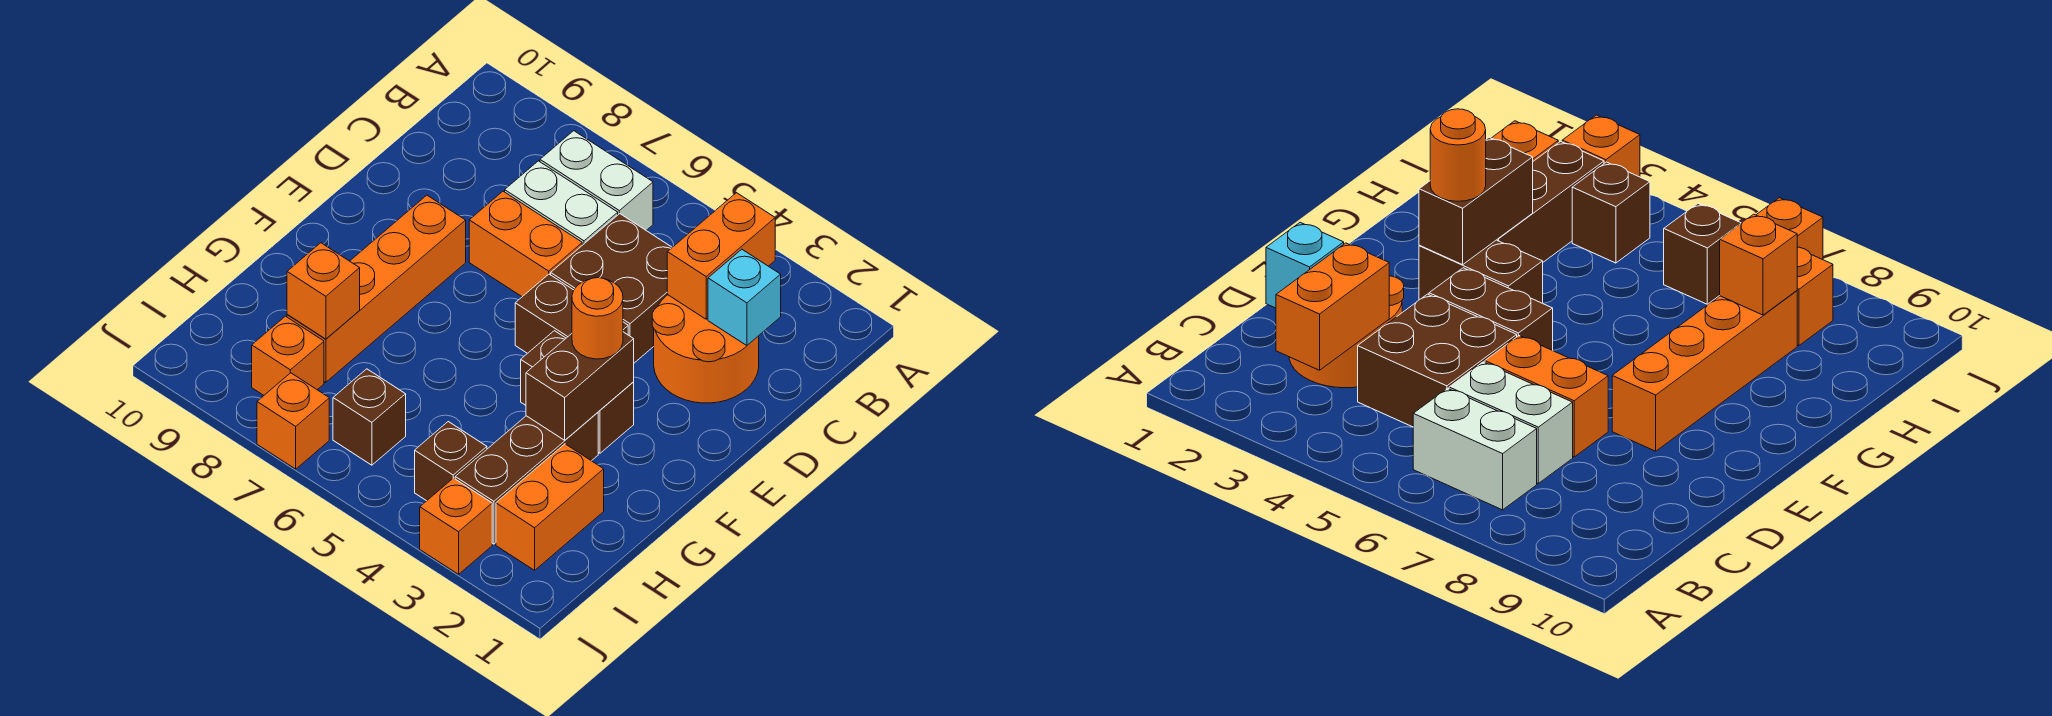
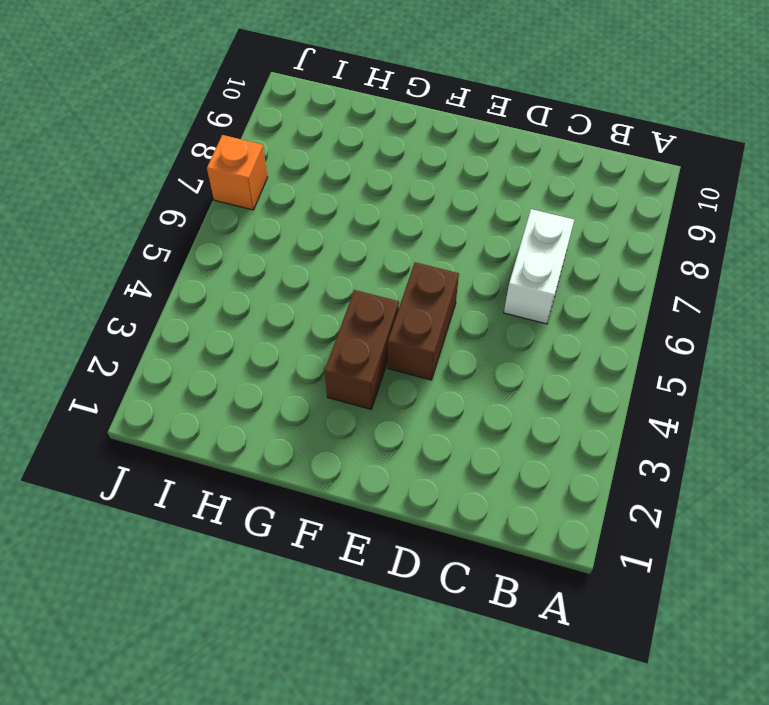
none -> white brick B6:B7 level 1
none -> orange round brick C2:D3 level 1
none -> brown brick C4:D5 level 1

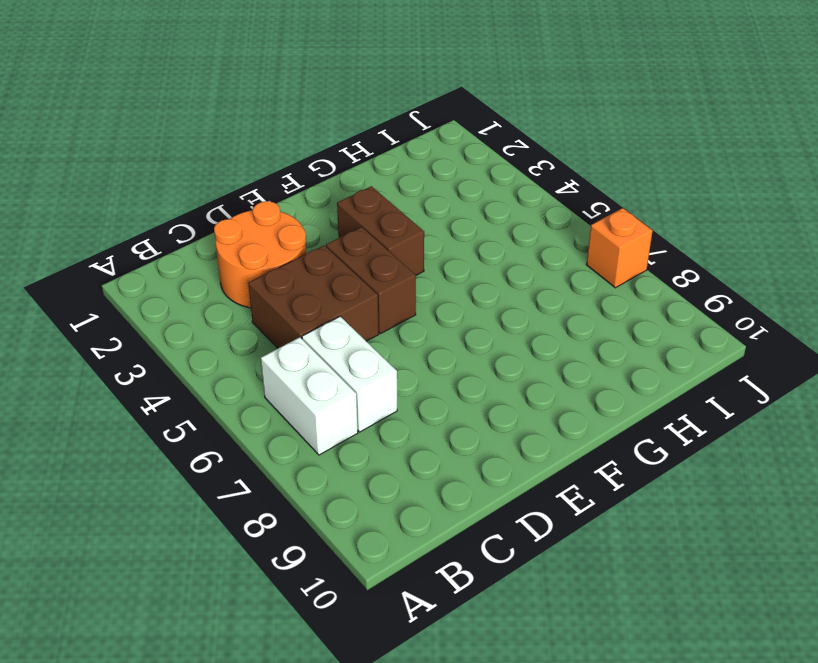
none -> orange brick D6:D7 level 1
none -> orange brick E8:H8 level 1
none -> brown brick G3:I3 level 1

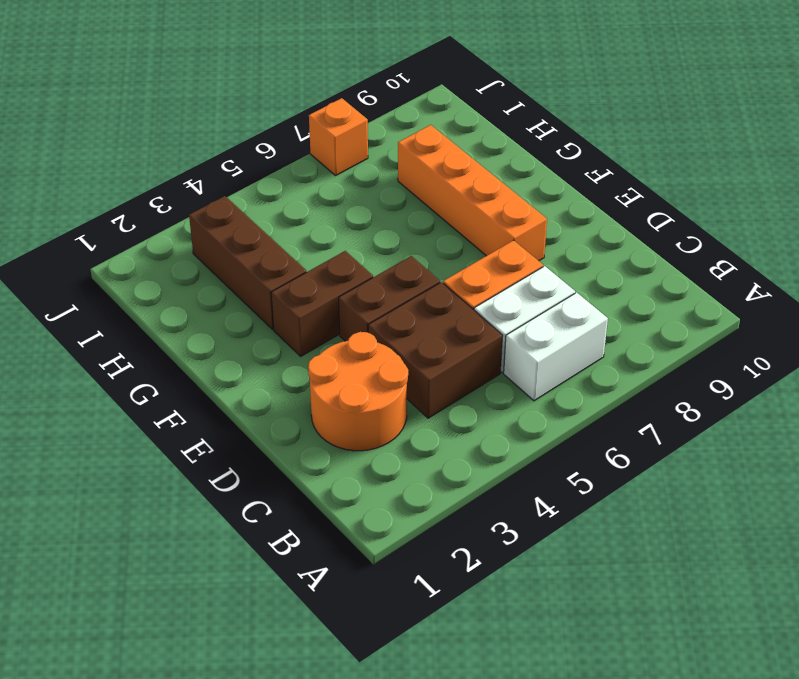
none -> orange brick H2:I2 level 1
none -> brown brick I4 level 1
none -> brown brick I6 level 1

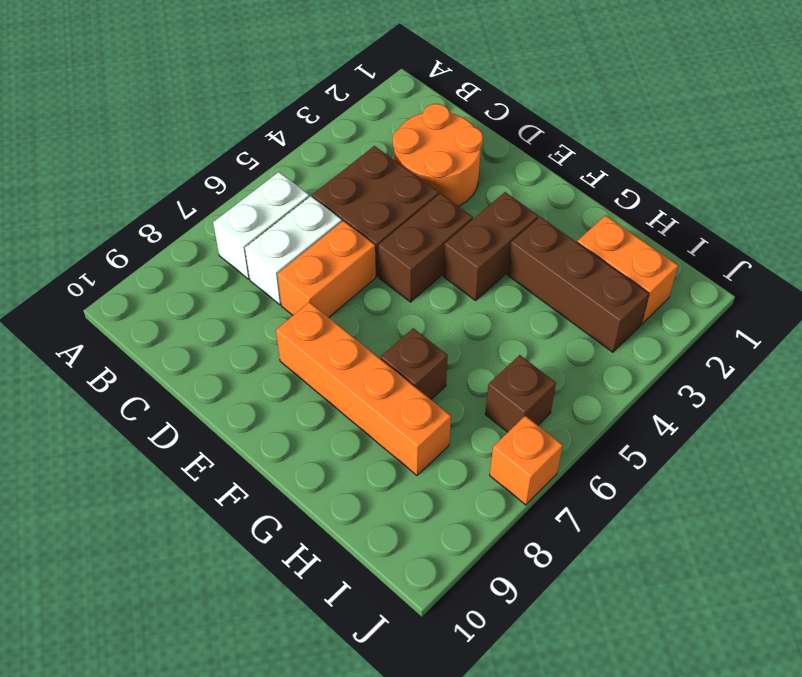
brown brick G7 level 1 -> brown brick I4 level 1
none -> orange brick I8 level 1
none -> orange brick J3 level 1
none -> orange brick B3:C3 level 2

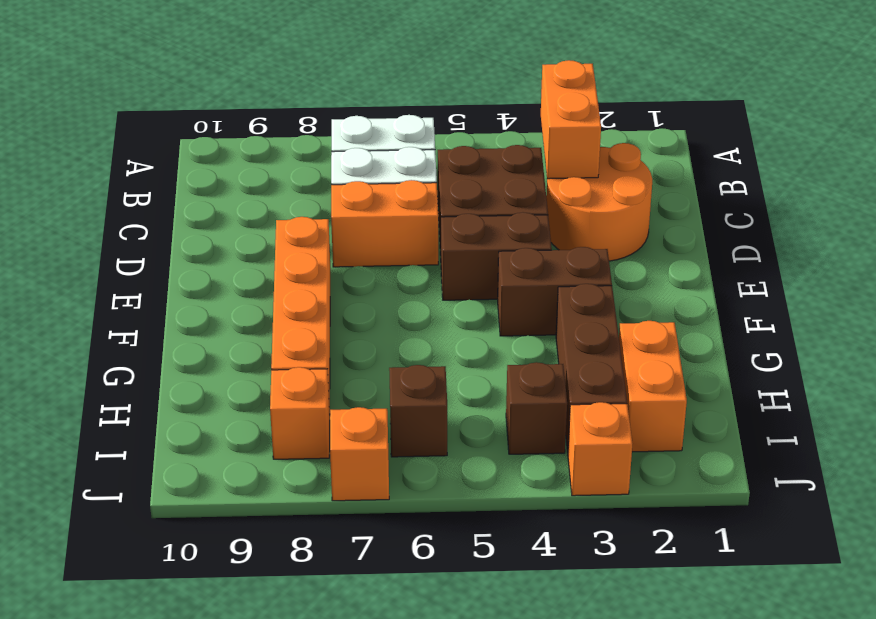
none -> cyan brick C2 level 2
none -> brown brick F3:G3 level 2
none -> orange brick H8 level 2

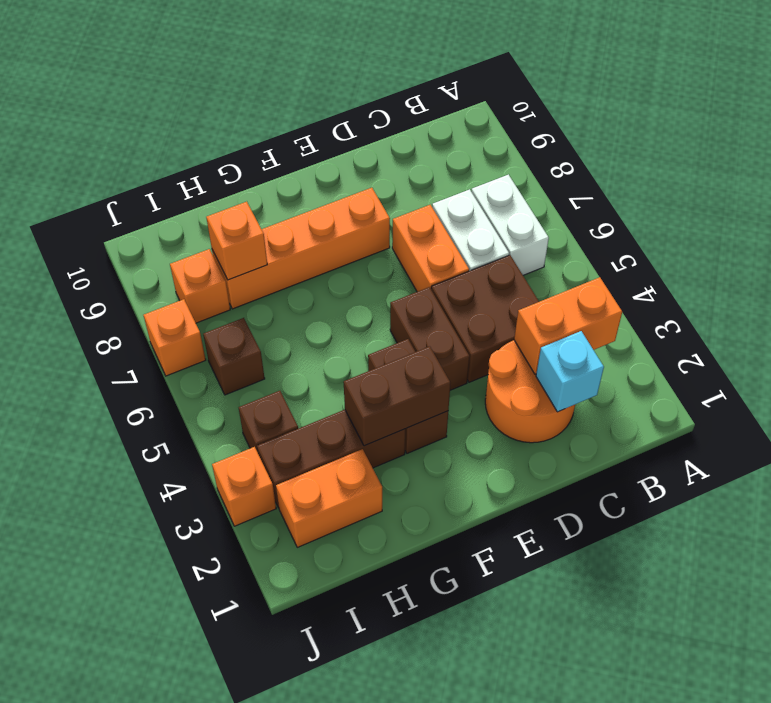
none -> orange round brick F3 level 3

